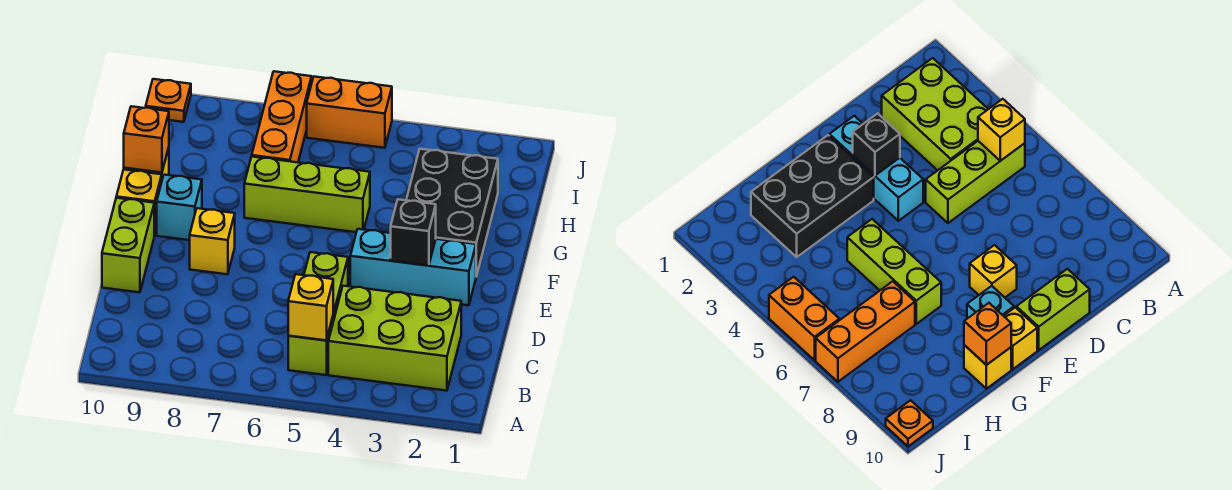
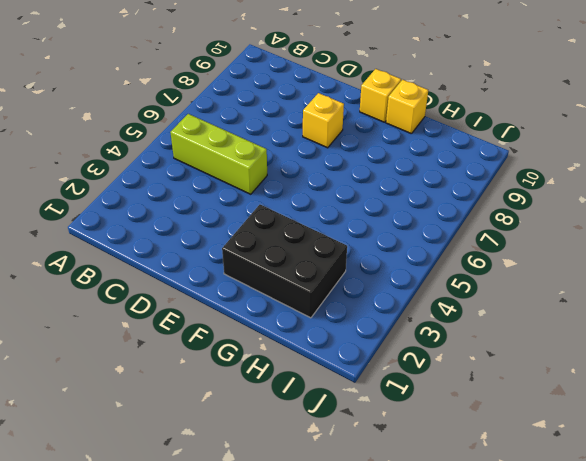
none -> lime brick B2:C4 level 1
none -> lime brick D10:E10 level 1
none -> cyan brick E2:E4 level 1

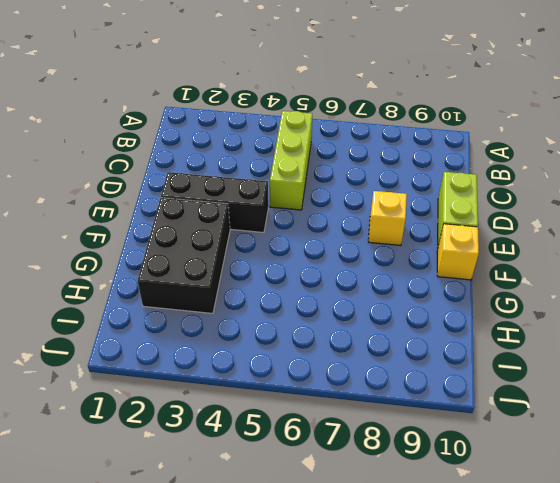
black brick E2:E4 level 1 -> cyan brick E2:E4 level 1
none -> lime brick B2:C4 level 1
none -> cyan brick F9 level 1
none -> lime brick G5:G7 level 1

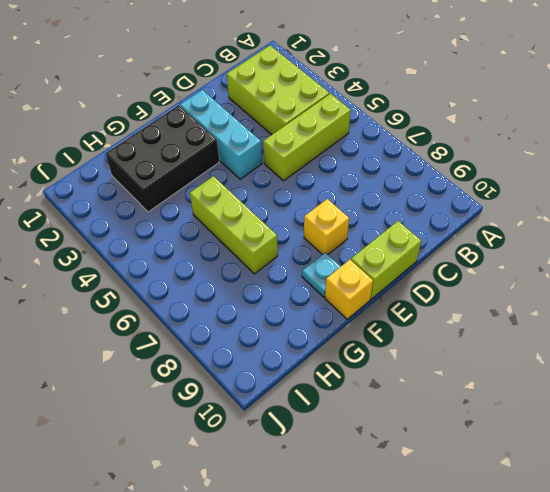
cyan plate F9 level 1 -> cyan brick F9 level 1
none -> yellow brick G10 level 1
none -> orange brick H7:J7 level 1
none -> orange brick J5:J6 level 1

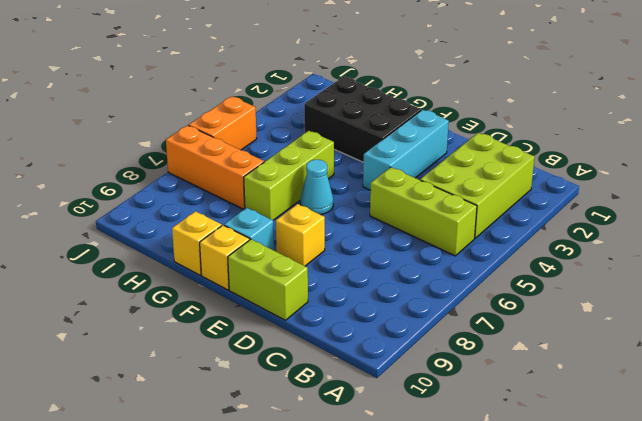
cyan cone F6 level 1 -> none
none -> orange plate J10 level 1
none -> yellow brick B5 level 2
none -> black brick E3 level 2

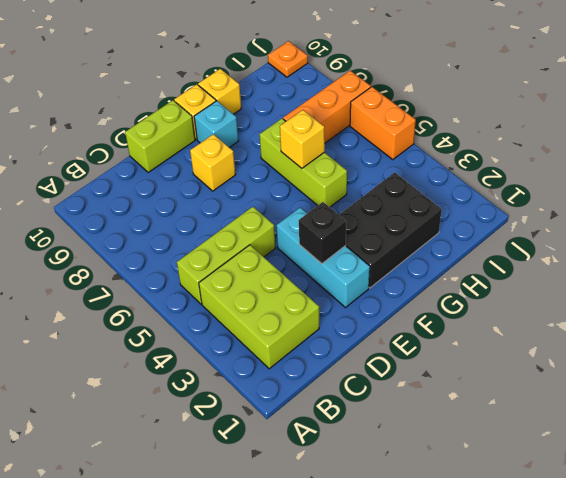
yellow brick G6 level 2 -> yellow brick B5 level 2
none -> orange brick G10 level 2

